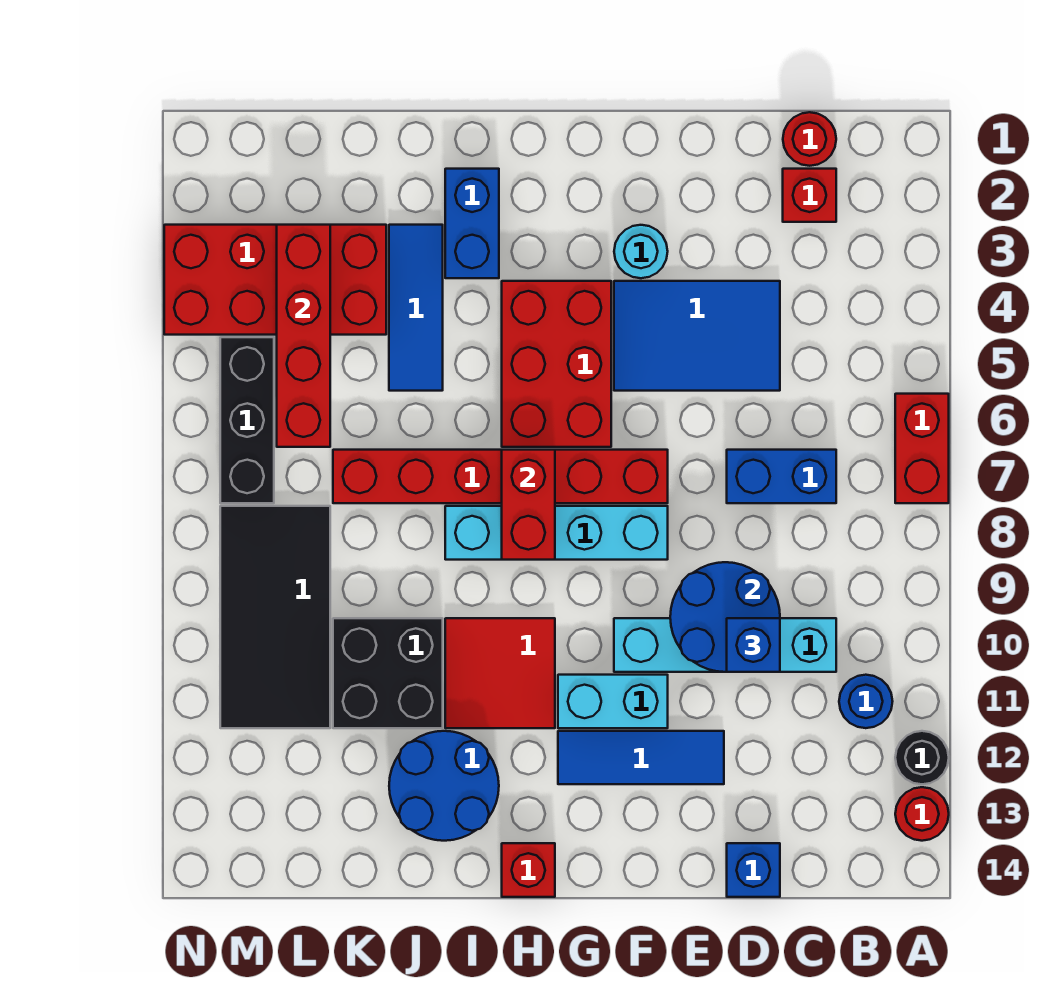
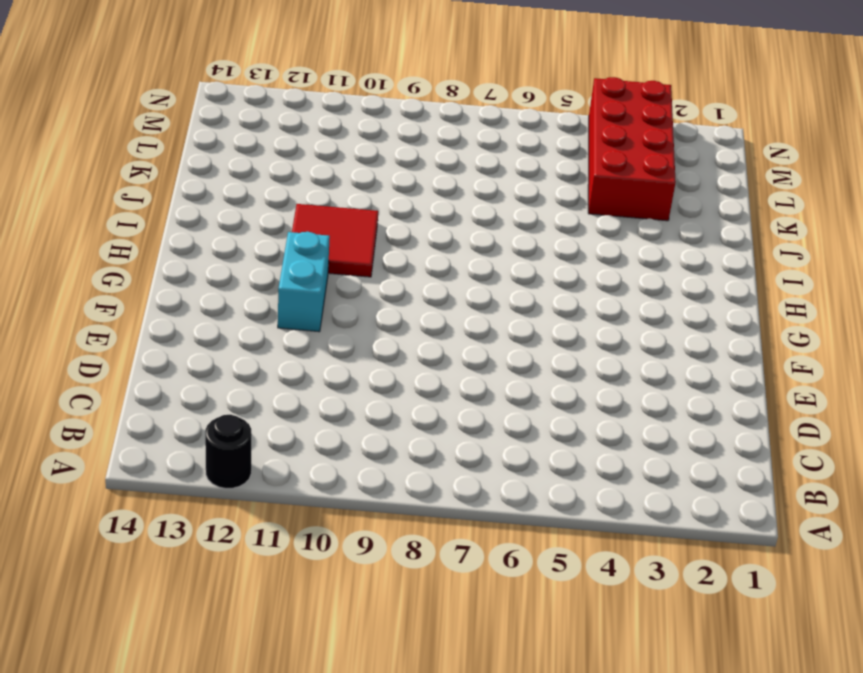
none -> red brick A6:A7 level 1
none -> red round brick A13 level 1
none -> blue round brick B11 level 1

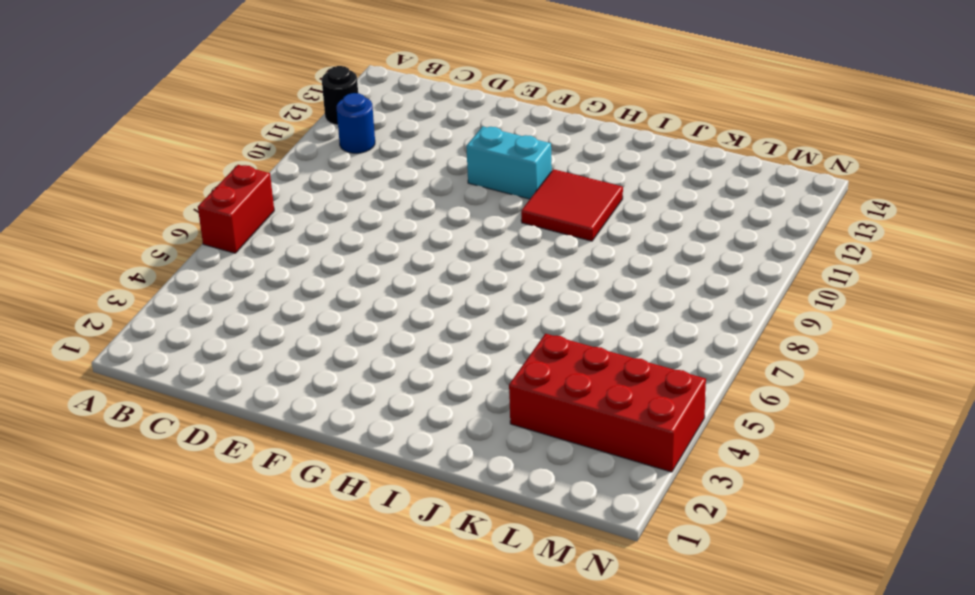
none -> red round brick A13 level 1
none -> red round brick C1 level 1
none -> red brick C2 level 1

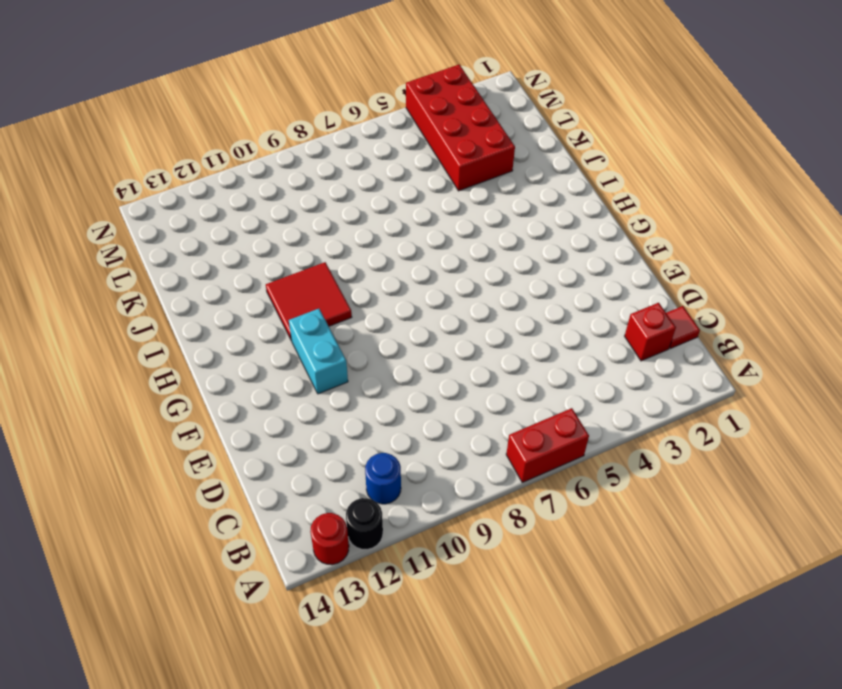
red tile C1 level 1 -> red round brick C1 level 1
none -> blue brick C7:D7 level 1
none -> cyan brick C10:F10 level 1
none -> blue tile D4:F5 level 1

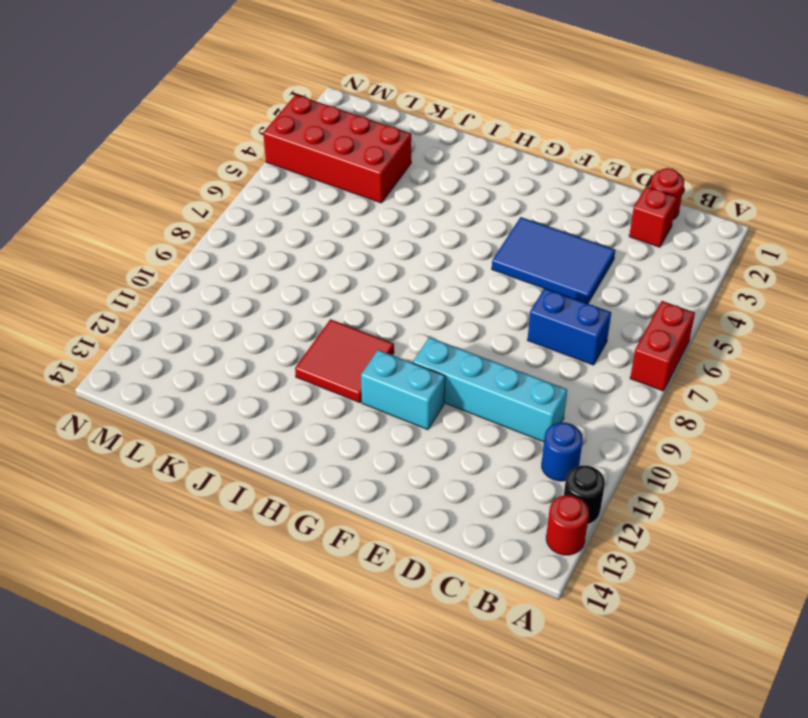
none -> blue brick D14 level 1
none -> blue tile E12:G12 level 1
none -> cyan round brick F3 level 1

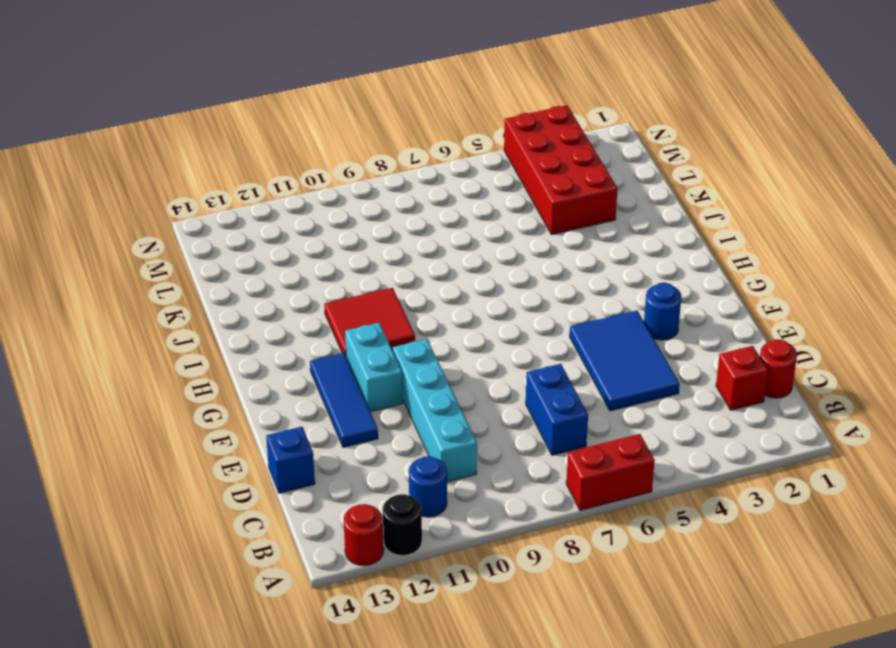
blue round brick F3 level 1 -> cyan round brick F3 level 1
none -> red brick F7:K7 level 1
none -> cyan brick F8:I8 level 1
none -> red brick G4:H6 level 1

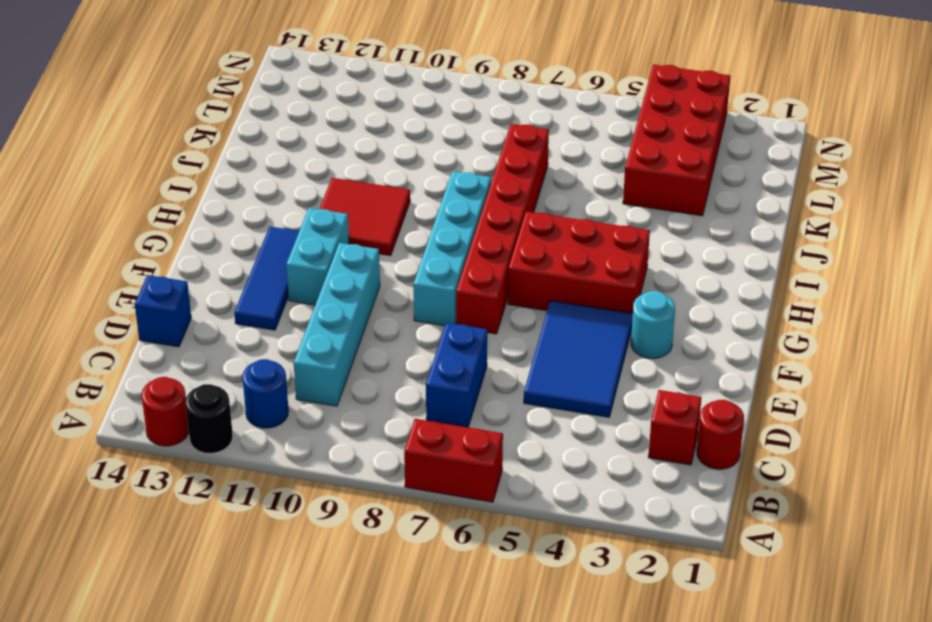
none -> red brick H14 level 1
none -> blue brick I2:I3 level 1
none -> blue round brick I12:J13 level 1

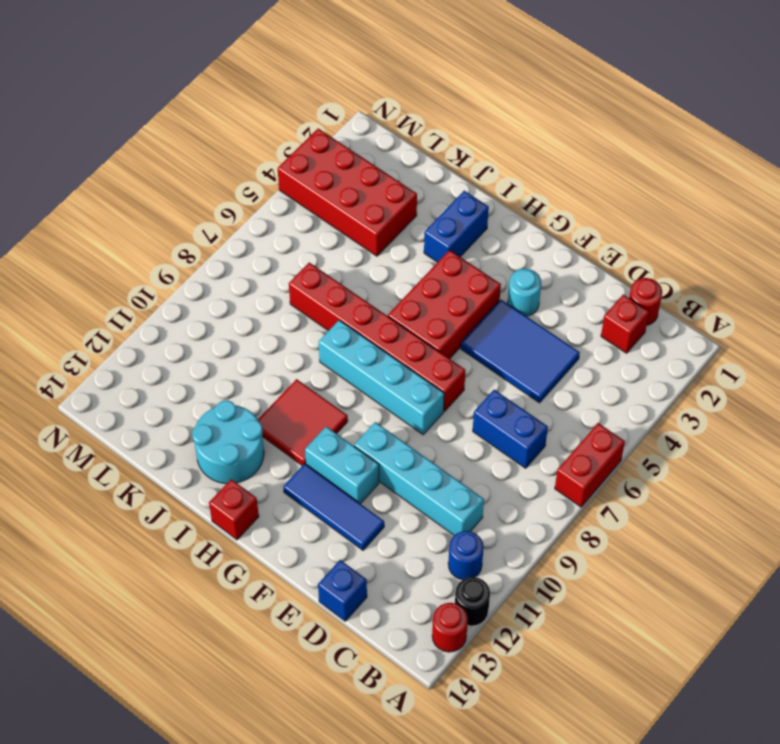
cyan round brick I12:J13 level 1 -> blue round brick I12:J13 level 1
none -> blue tile J3:J5 level 1
none -> black brick J10:K11 level 1
none -> black tile L8:M11 level 1

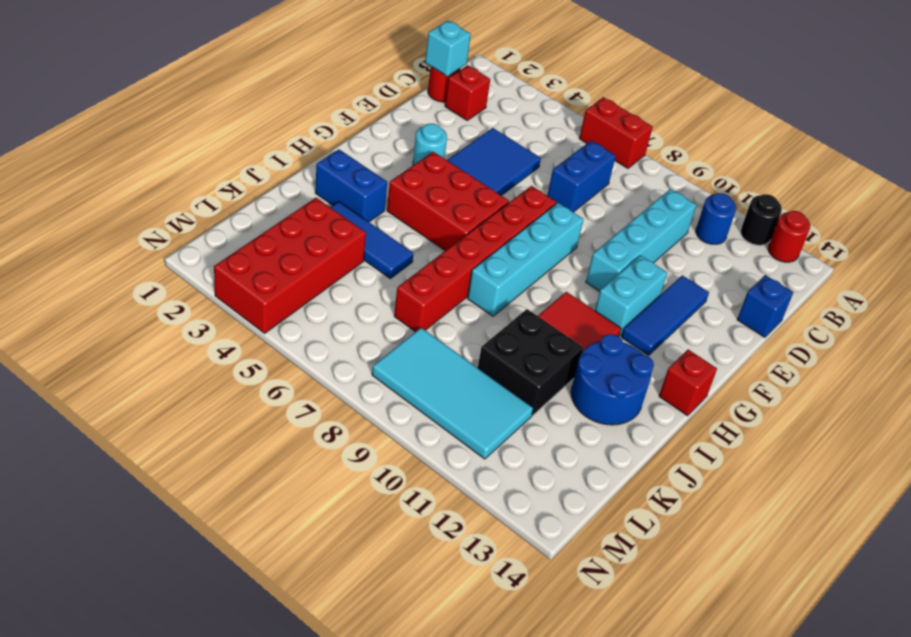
cyan brick C1 level 2 -> none
cyan tile L8:M11 level 1 -> black tile L8:M11 level 1
none -> black brick M5:M7 level 1
none -> blue round brick D9:E10 level 2
none -> red brick H7:H8 level 2

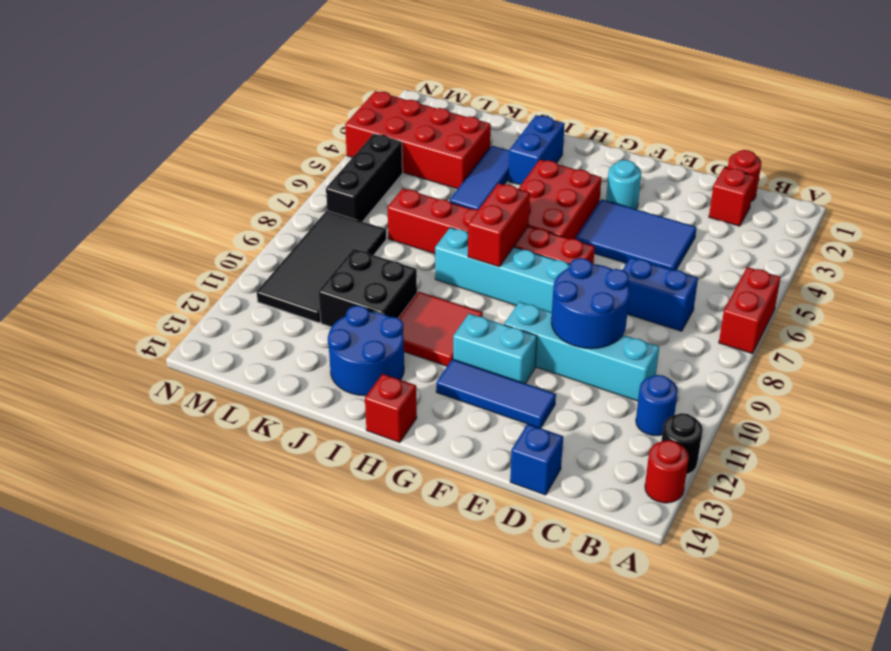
none -> red brick L3:L6 level 2
none -> blue brick D10 level 3

